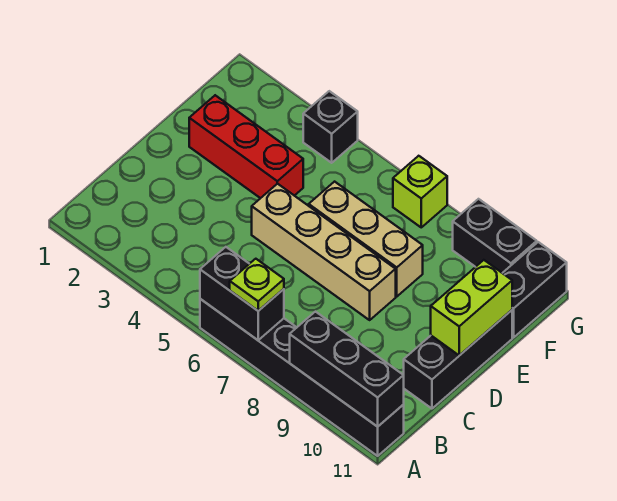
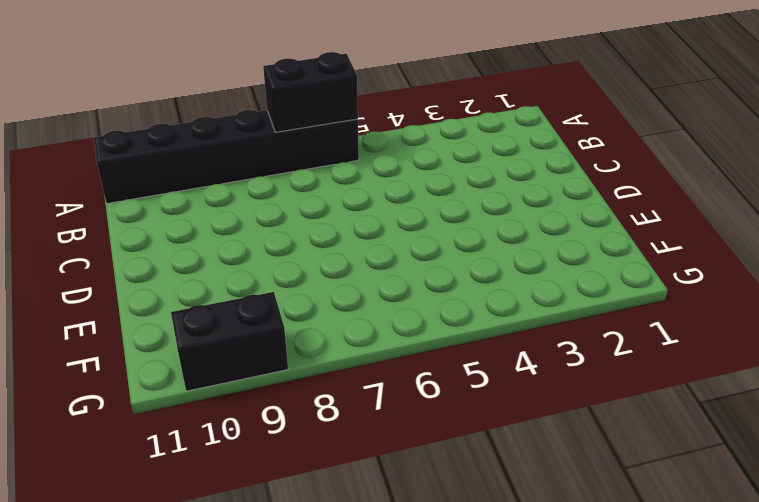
none -> black brick C11:E11 level 1
none -> tan brick D5:D8 level 1
none -> red brick E2:E4 level 1

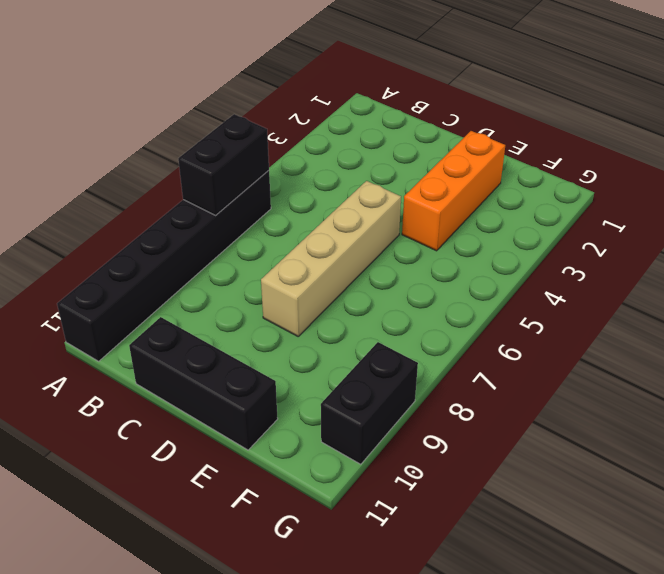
orange brick E2:E4 level 1 -> red brick E2:E4 level 1
none -> tan brick E6:E8 level 1
none -> black brick F11:G11 level 1
none -> black brick G4 level 1

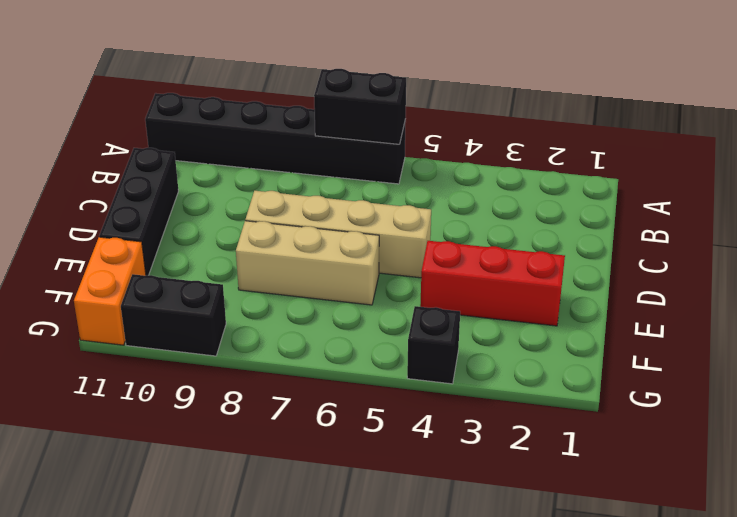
orange brick F11:G11 level 1 -> black brick F11:G11 level 1
none -> lime brick G7 level 1
none -> black brick A9:A11 level 2
none -> lime brick D11:E11 level 2

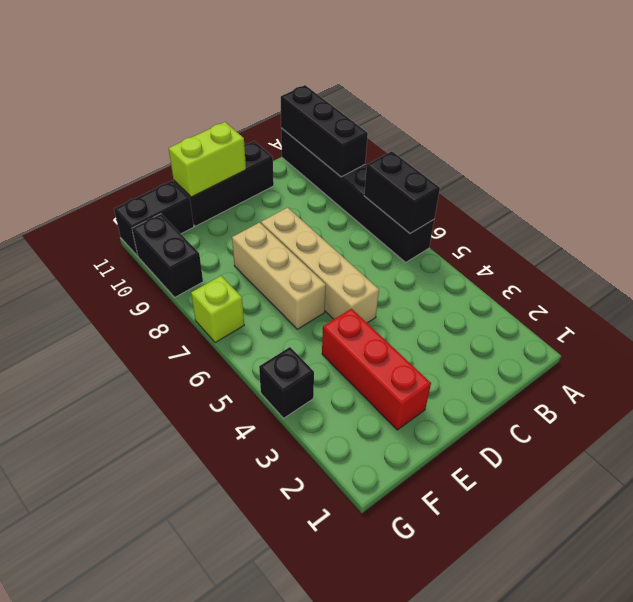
none -> lime plate A7 level 3

